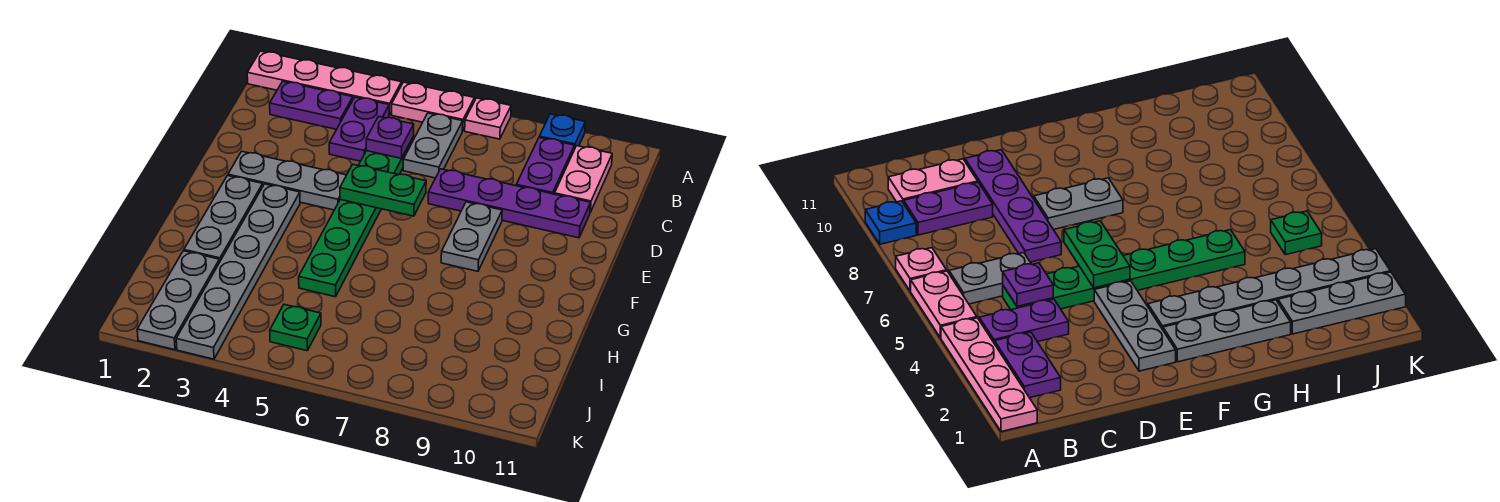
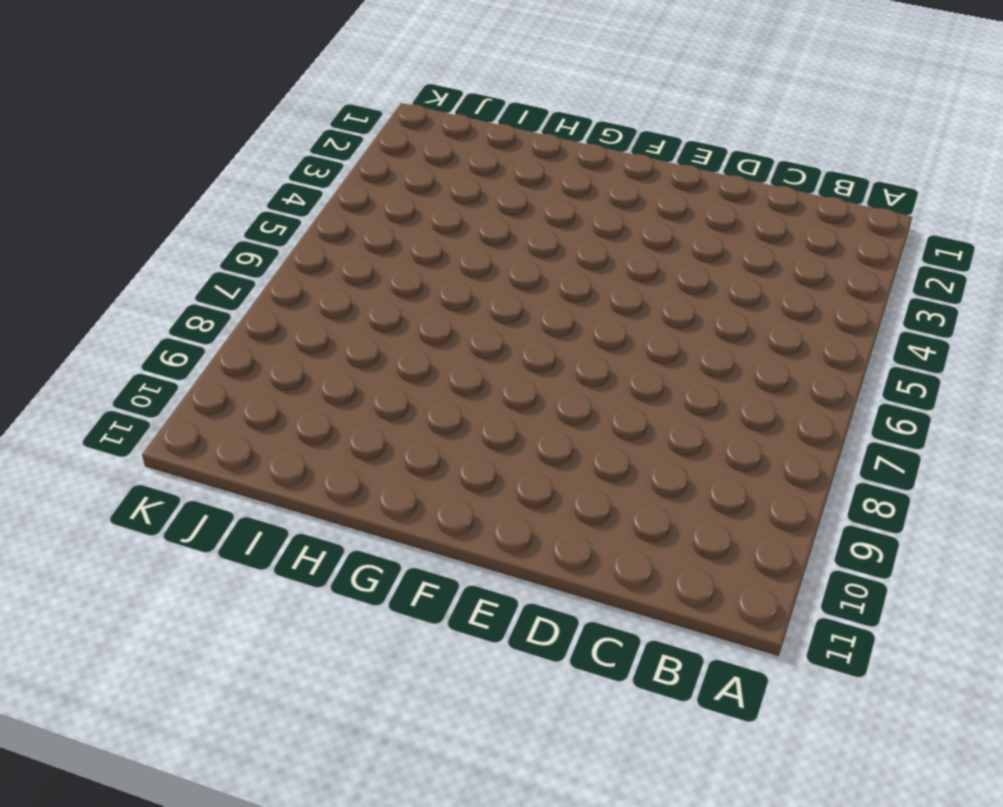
none -> pink plate A1:A4 level 1
none -> pink plate A5:A6 level 1
none -> pink plate A7 level 1

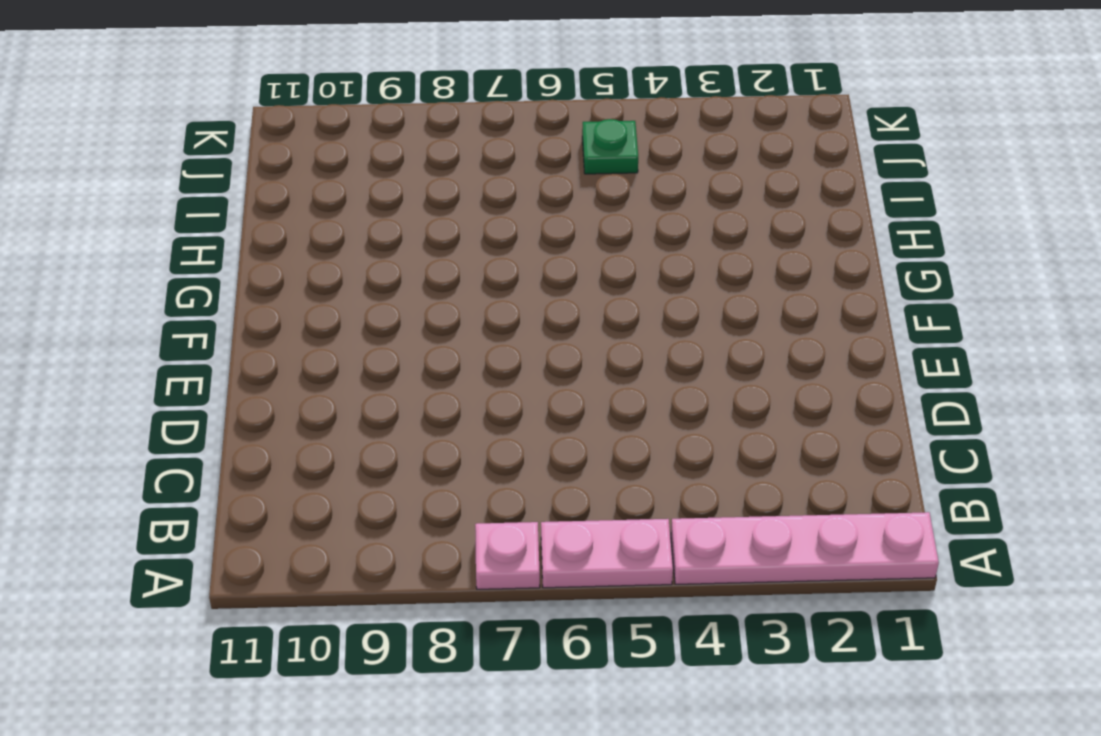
none -> blue plate A9 level 1
none -> purple plate B2:B3 level 1
none -> purple plate B4:C4 level 1

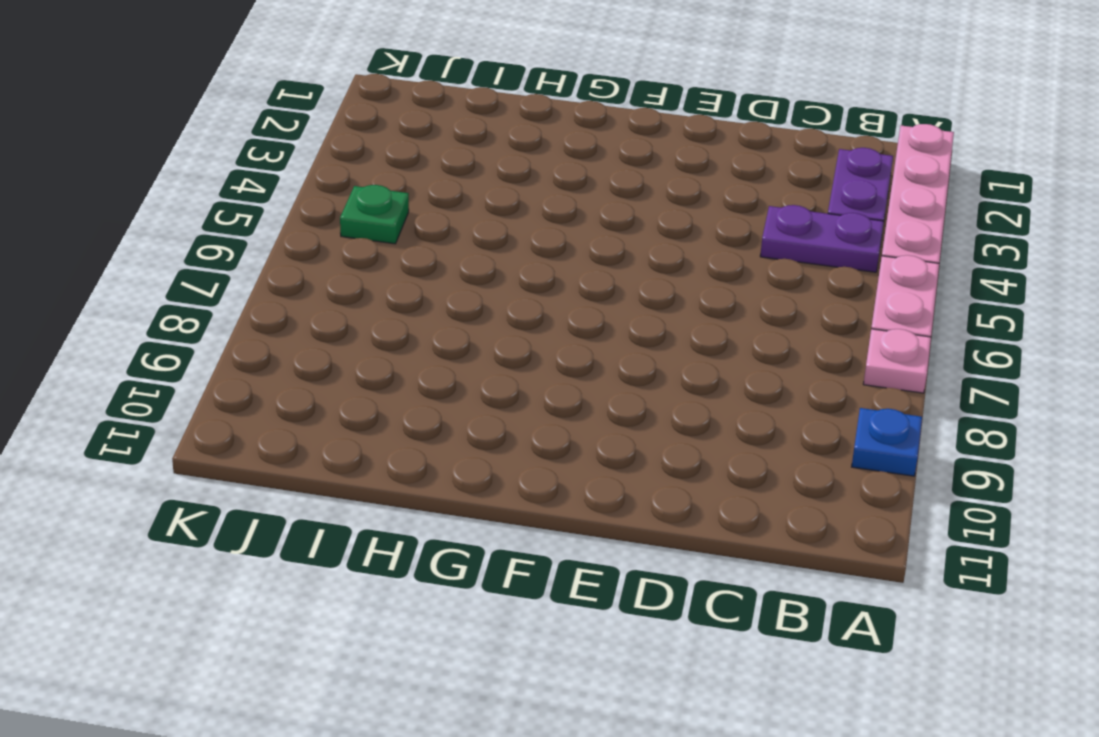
none -> grey plate B6:C6 level 1
none -> purple plate B9:C9 level 1
none -> pink plate B10:C10 level 1

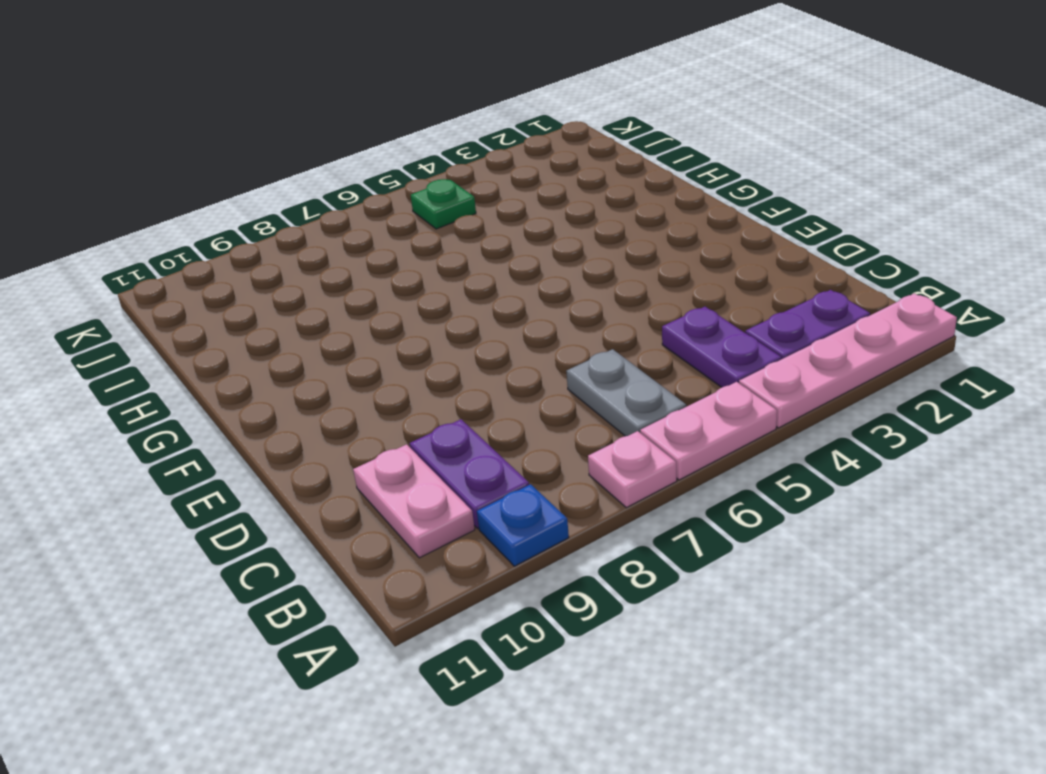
none -> green plate C5:H5 level 1
none -> purple plate D7:D10 level 1
none -> grey plate E2:E4 level 1

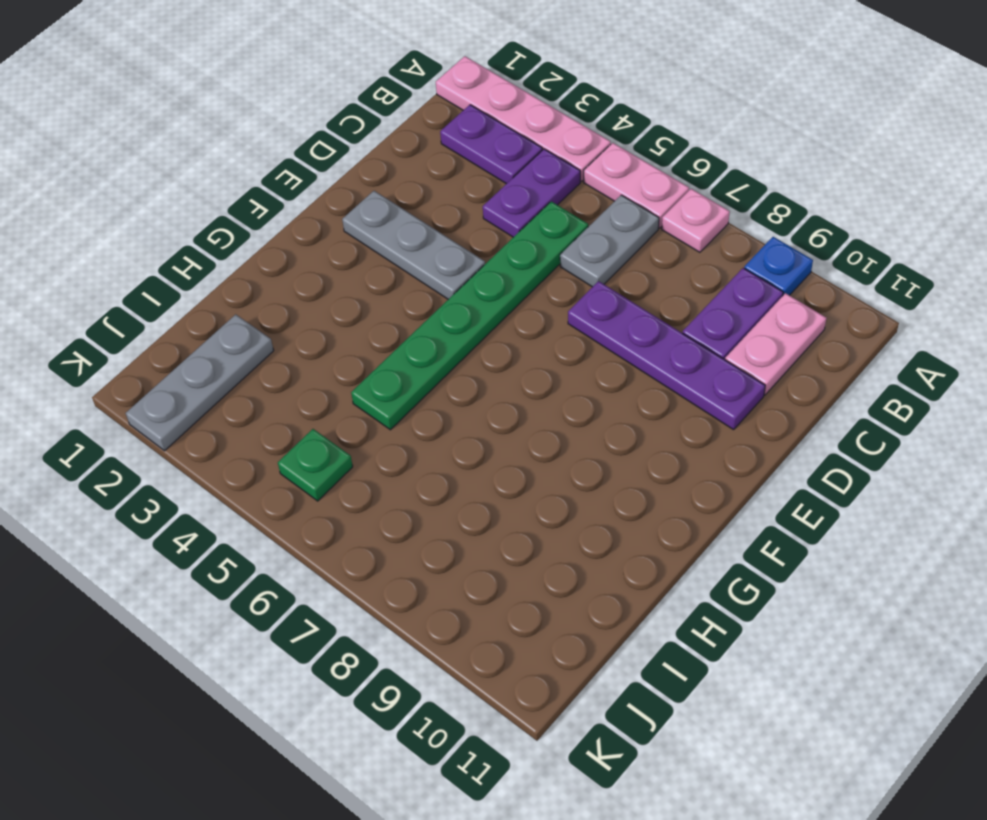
none -> grey plate E8:F8 level 1
none -> grey plate F2:H2 level 1
none -> grey plate F3:K3 level 1

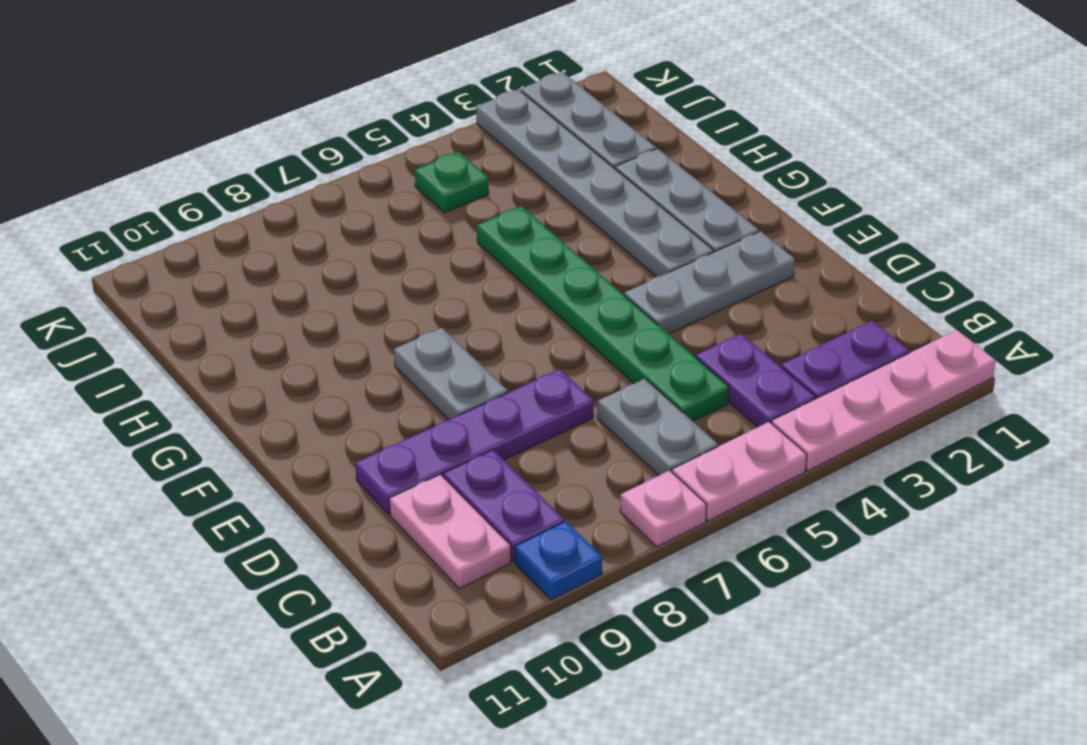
none -> purple plate C5 level 2
none -> green plate E5:E6 level 2

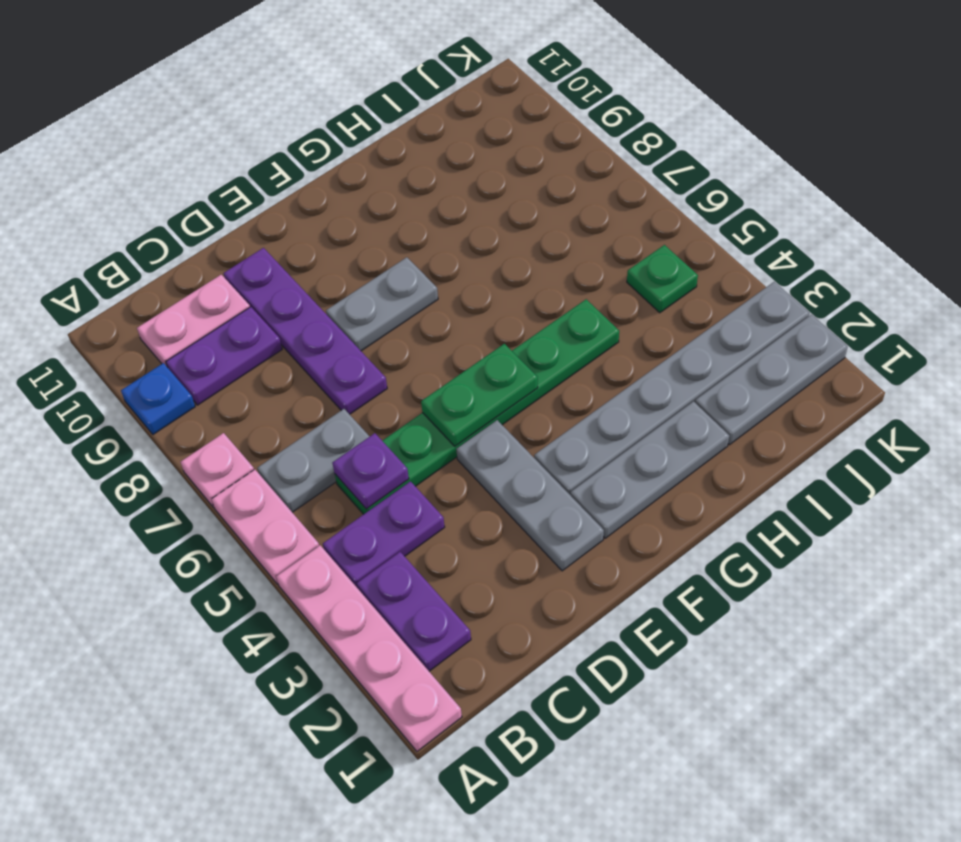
green plate E5:F5 level 2 -> green plate E5:E6 level 2

